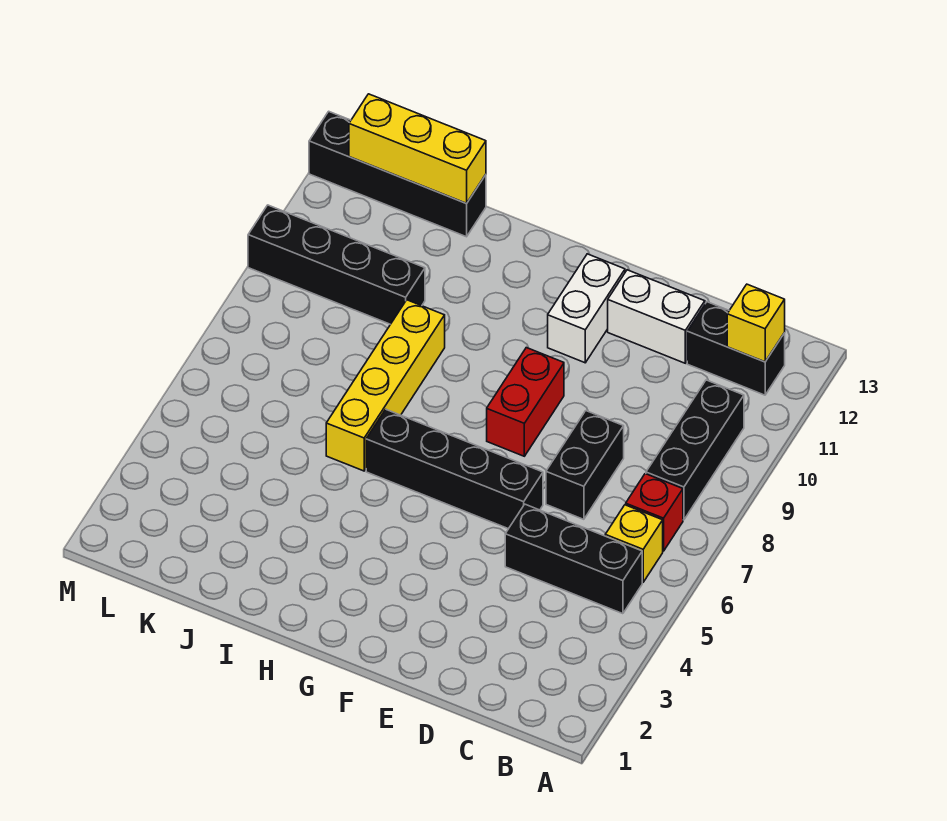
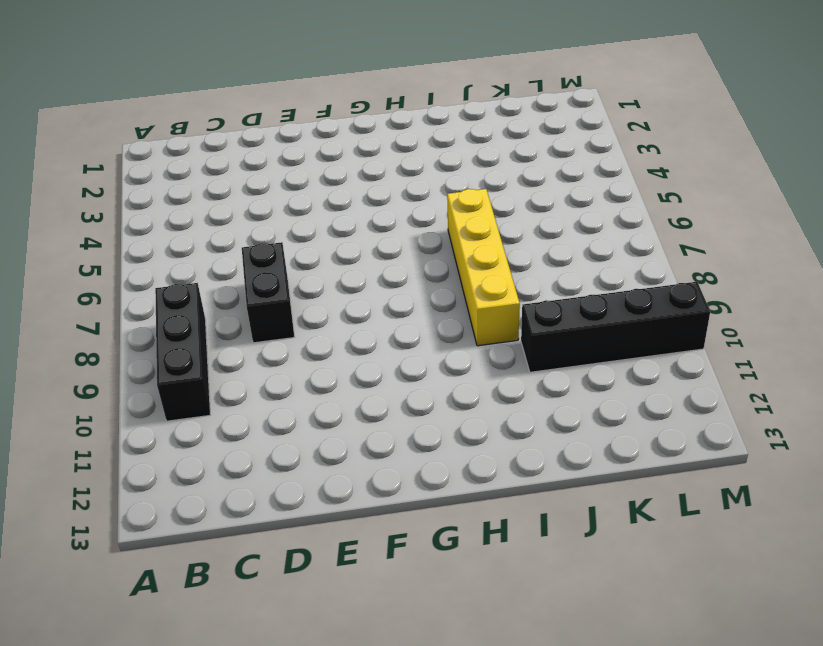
none -> black brick B5:D5 level 1
none -> yellow brick B6 level 1
none -> red brick B7 level 1

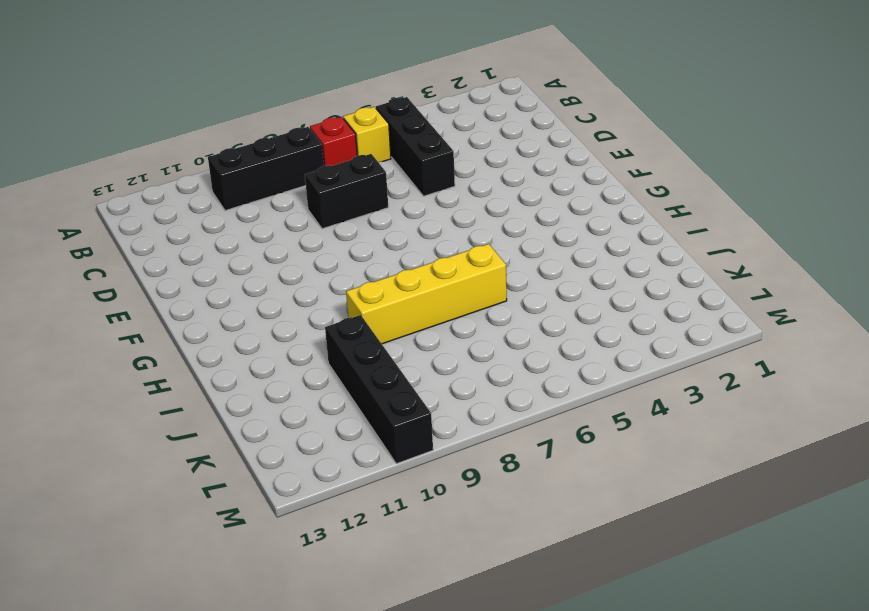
none -> black brick B12:C12 level 1
none -> white brick D12:E12 level 1
none -> black brick E6:H6 level 1

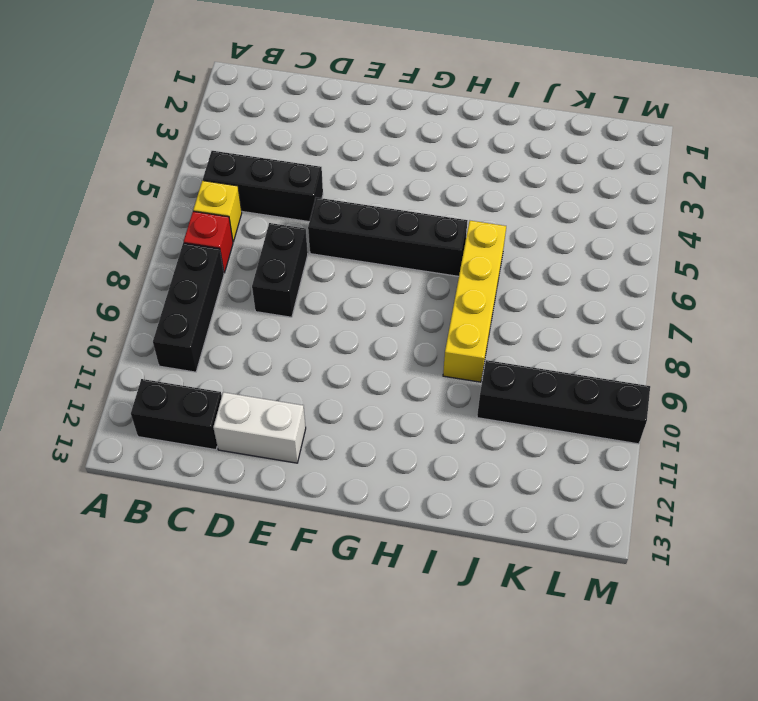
none -> red brick F8:F9 level 1
none -> white brick F11:F12 level 1
none -> black brick J13:M13 level 1

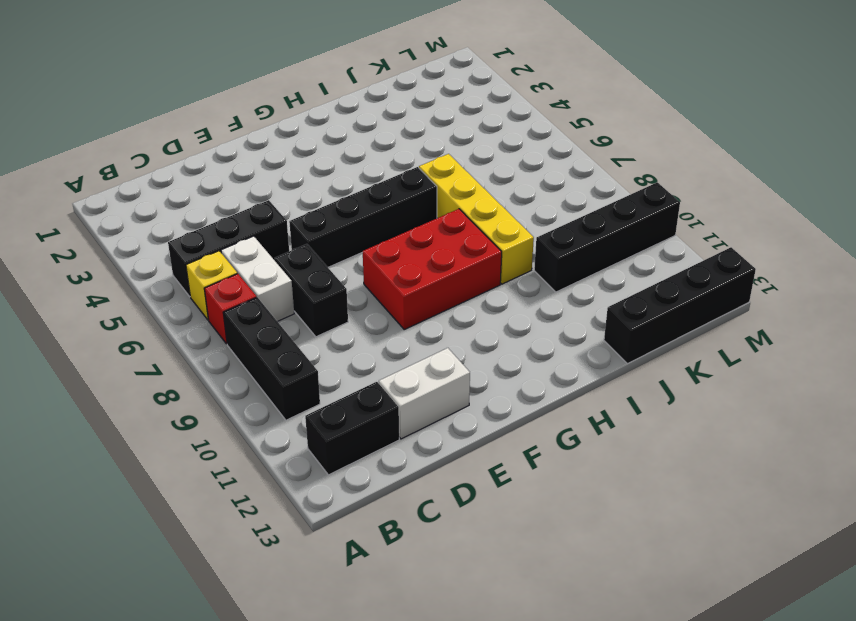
white brick C6:C7 level 1 -> white brick F11:F12 level 1
red brick F8:H9 level 1 -> red brick F8:F9 level 1
none -> yellow brick B12 level 2
none -> yellow brick J13:L13 level 2

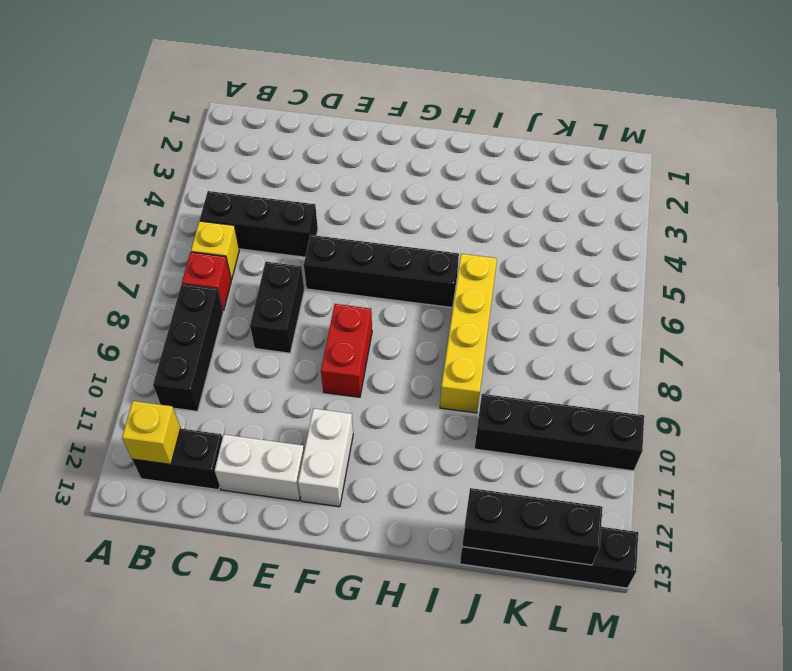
black brick J13:L13 level 2 -> yellow brick J13:L13 level 2

